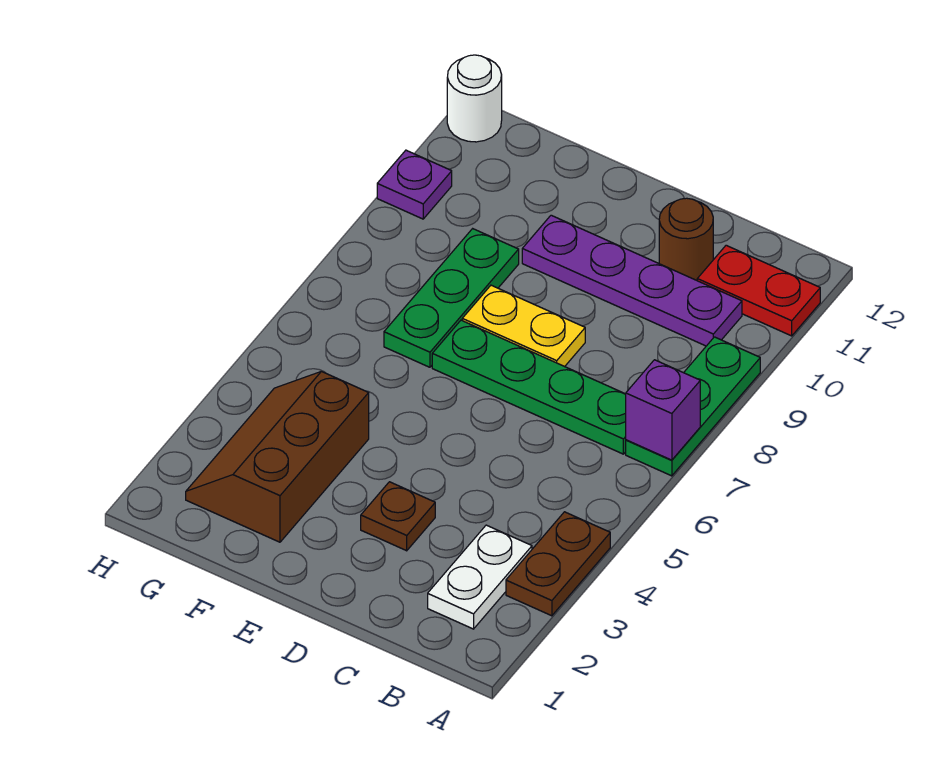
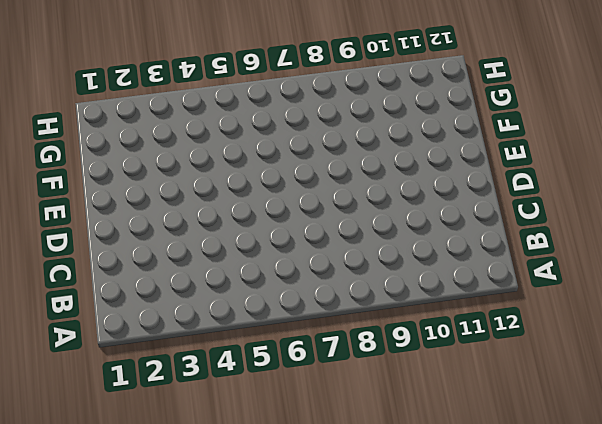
none -> brown plate A3:A4 level 1
none -> green plate A7:A9 level 1
none -> red plate A11:B11 level 1

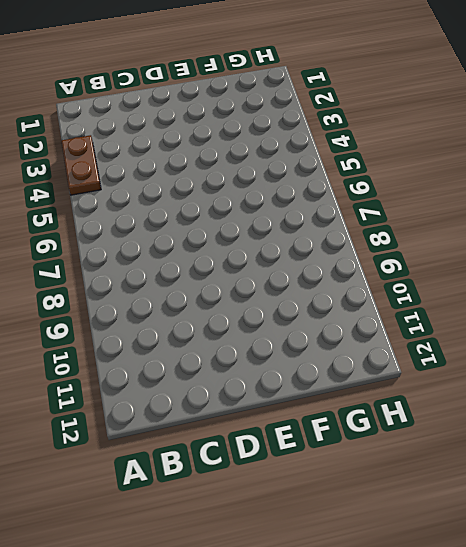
none -> green plate A7:A9 level 1
none -> red plate A11:B11 level 1
none -> white plate B2:B3 level 1

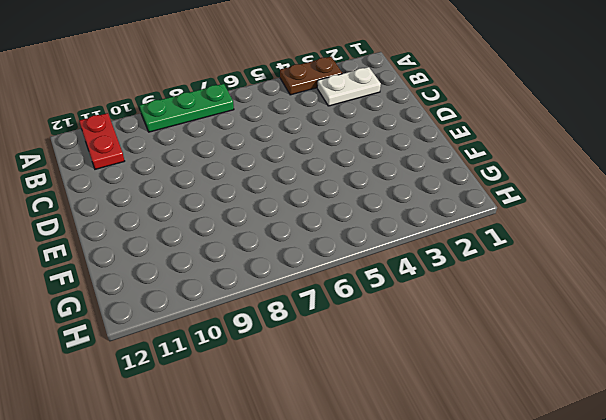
none -> green plate B7:E7 level 1
none -> purple plate B10:E10 level 1
none -> brown round brick C11 level 1

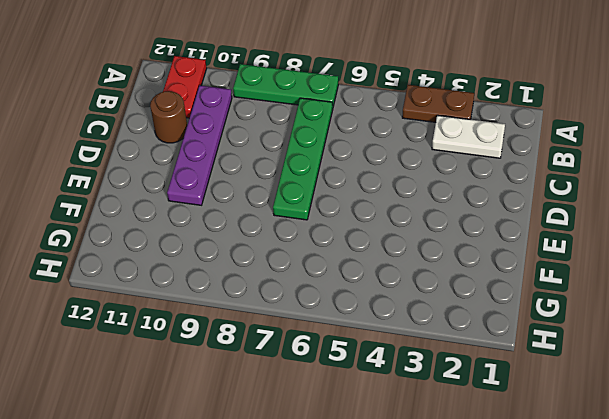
none -> brown plate D3 level 1
none -> yellow plate D8:E8 level 1
none -> brown slope F2:G4 level 1 top F

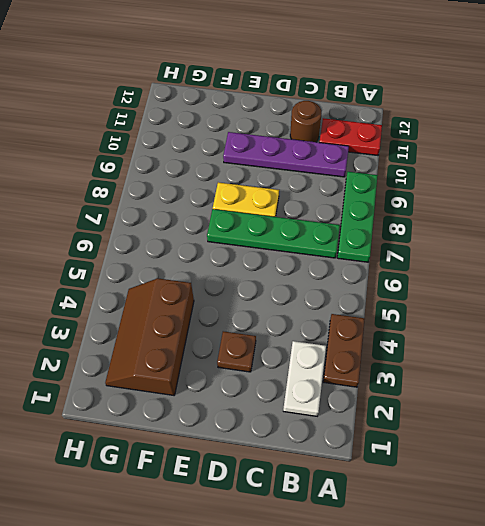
none -> green plate F7:F9 level 1
none -> purple plate H10 level 1
none -> white round brick H12 level 1

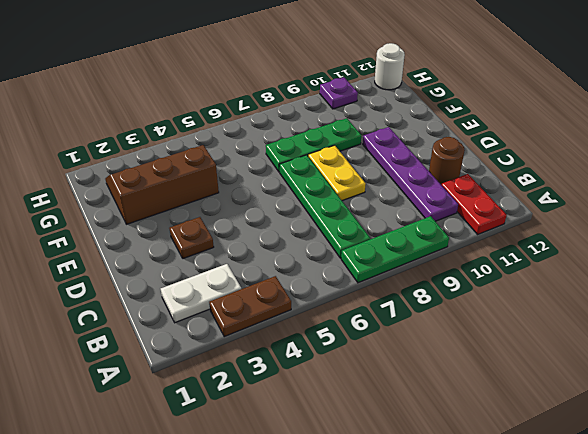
none -> purple brick A7 level 2

